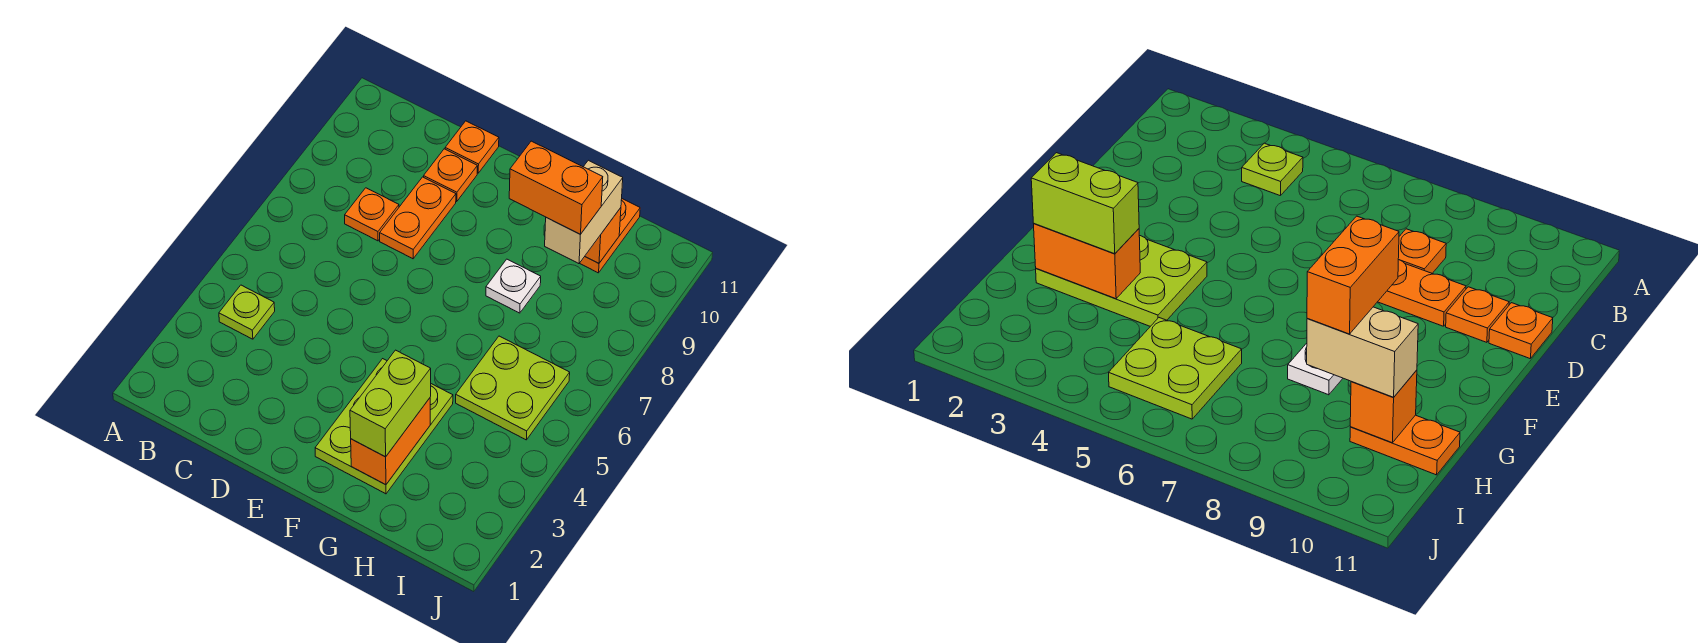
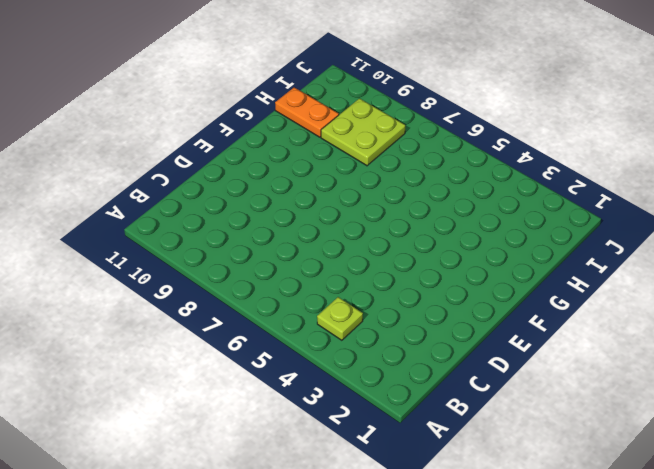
lime plate H8:I9 level 1 -> lime plate H5:I6 level 1
none -> orange plate C8 level 1
none -> orange plate D8:D9 level 1
none -> orange plate D10 level 1

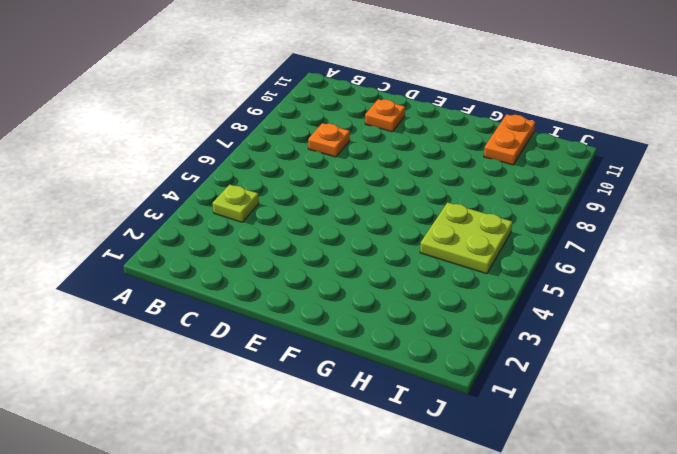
none -> orange plate D8:D9 level 1
none -> orange plate D11 level 1
none -> lime plate F2:G4 level 1

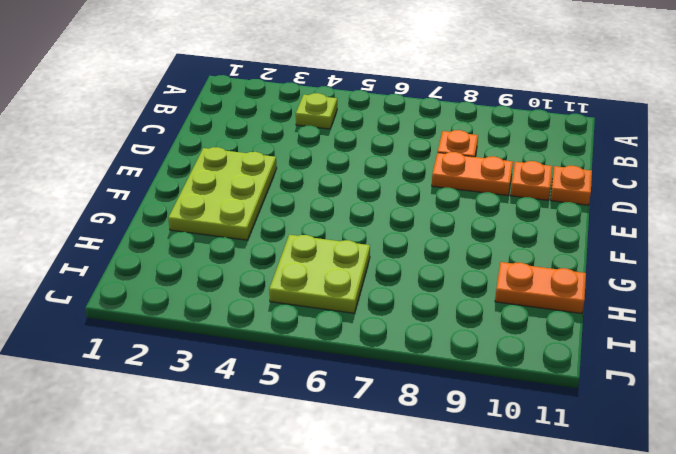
lime plate E2:G3 level 1 -> lime plate F2:G4 level 1
none -> white plate G8 level 1
none -> orange brick G2:G3 level 2
none -> orange brick H10 level 2

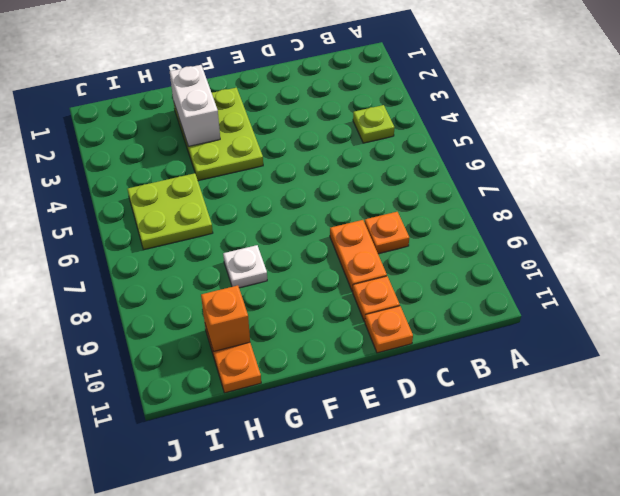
white brick G2:G3 level 2 -> orange brick G2:G3 level 2
none -> lime brick G2:G3 level 3
none -> tan brick H9:H10 level 3
none -> orange brick G9:H9 level 4

